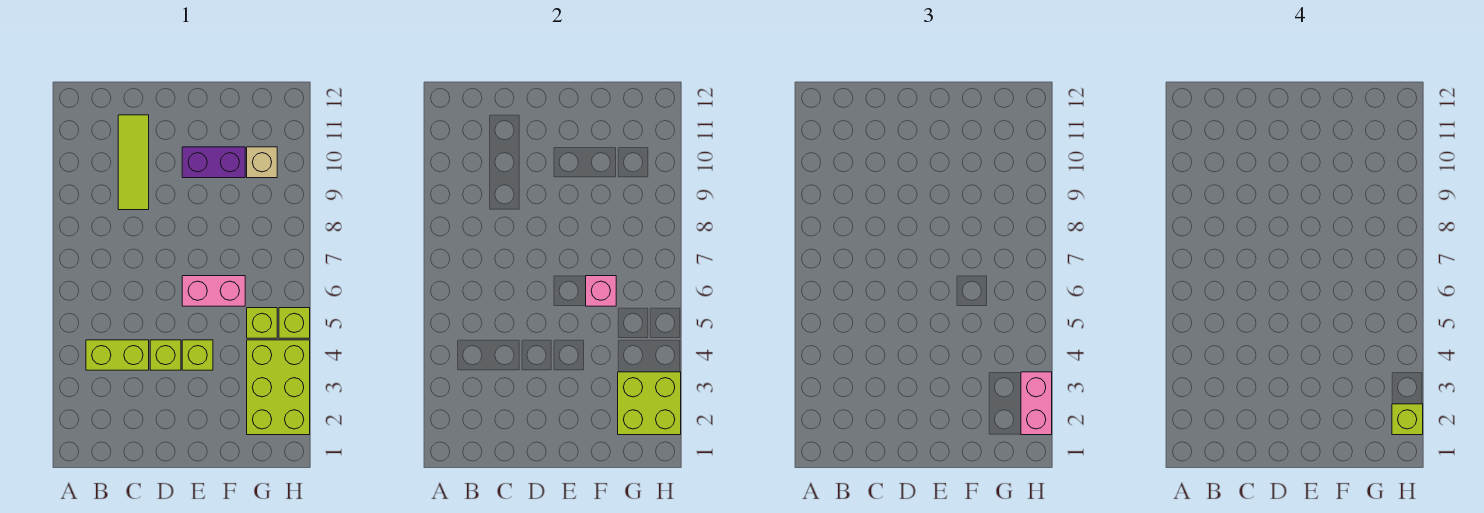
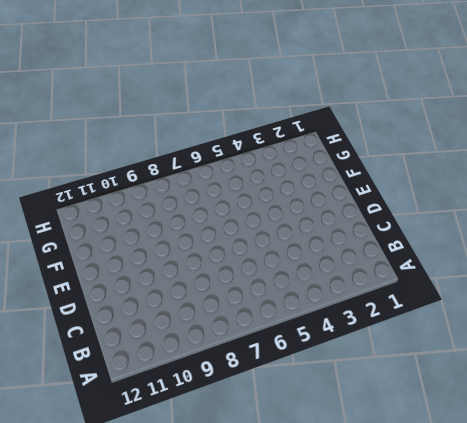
none -> lime brick B4:C4 level 1
none -> lime tile C9:C11 level 1
none -> lime brick D4 level 1

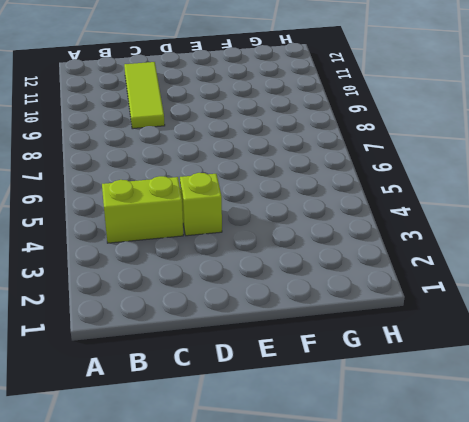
none -> lime brick E4 level 1
none -> pink brick E6:F6 level 1
none -> purple brick E10:F10 level 1

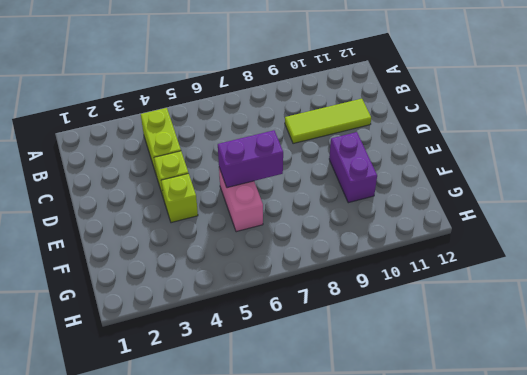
purple brick E6:E7 level 2 -> none
none -> lime brick G2:H4 level 1
none -> lime brick G5 level 1
none -> tan brick G10 level 1

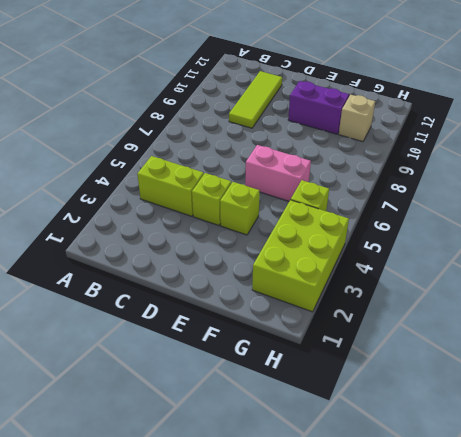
none -> lime brick H5 level 1
none -> pink brick F6 level 2
none -> lime brick G2:H3 level 2

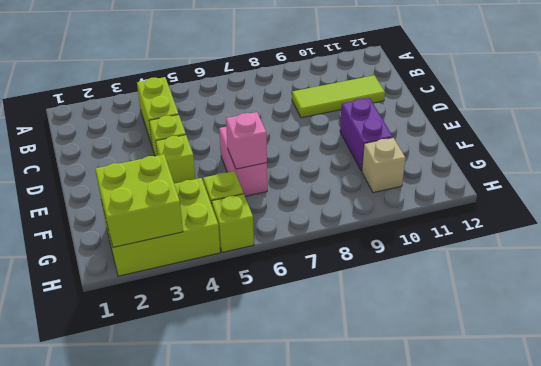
none -> pink brick H2:H3 level 3
none -> lime brick H2 level 4

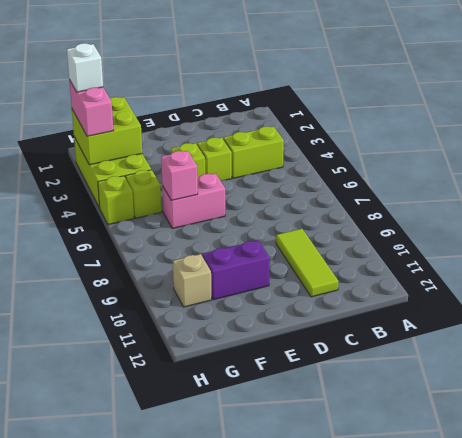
white brick H2 level 4 -> lime brick H2 level 4

